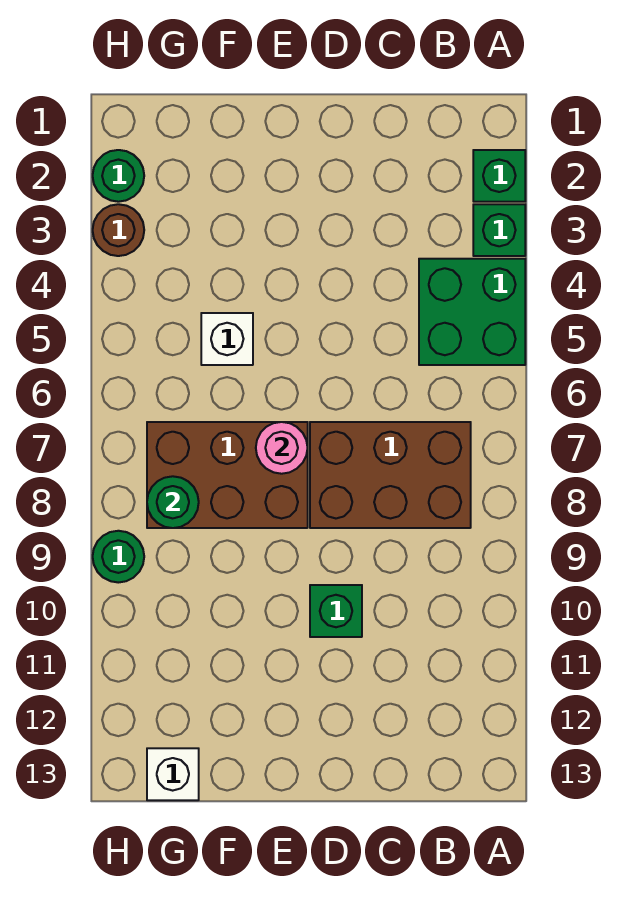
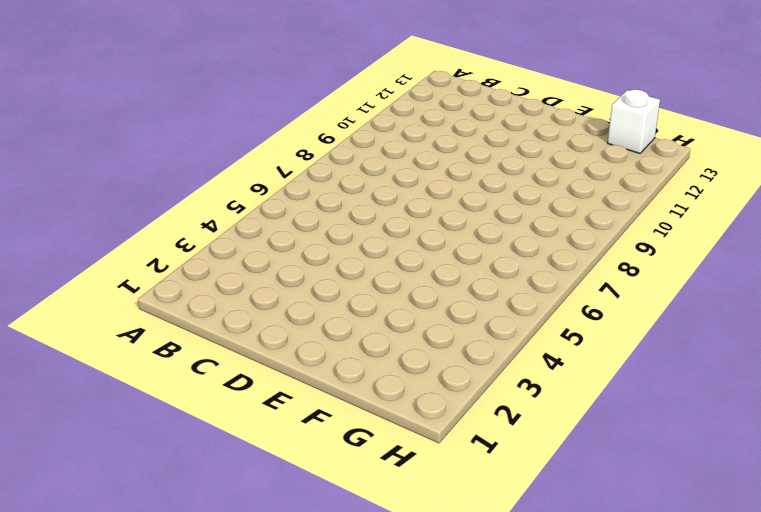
none -> green brick A2 level 1
none -> green brick A3 level 1
none -> green brick A4:B5 level 1

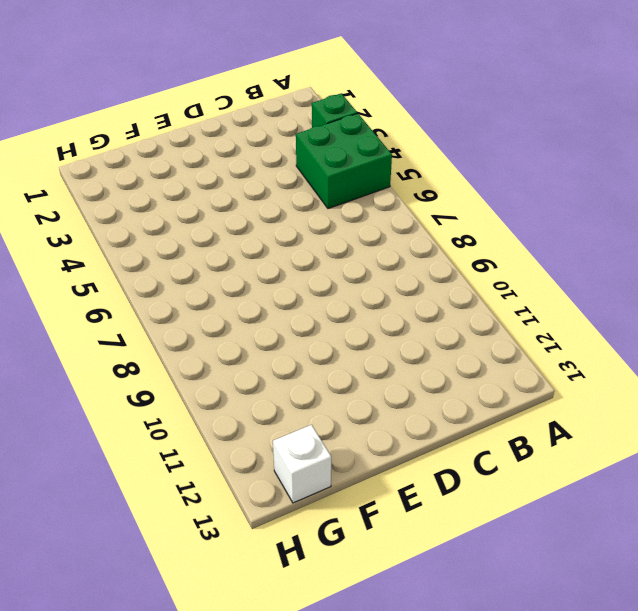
none -> green brick A2 level 1
none -> brown brick B7:D8 level 1
none -> green brick D10 level 1

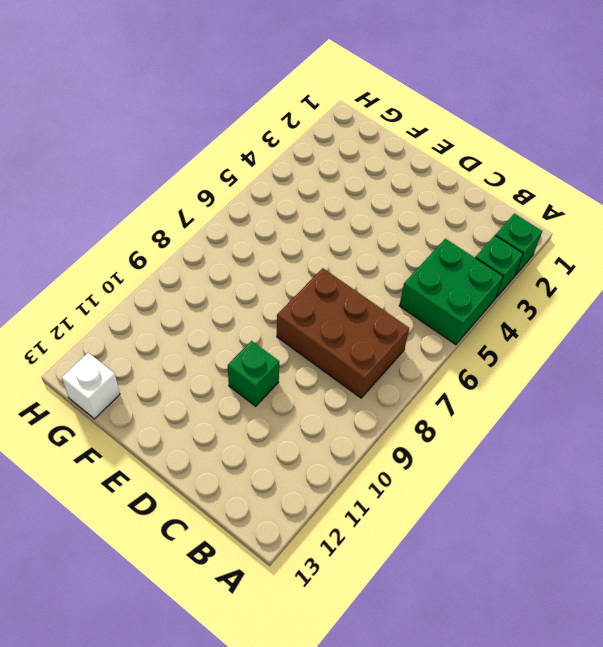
none -> brown brick E7:G8 level 1
none -> white brick F5 level 1
none -> green round brick H2 level 1

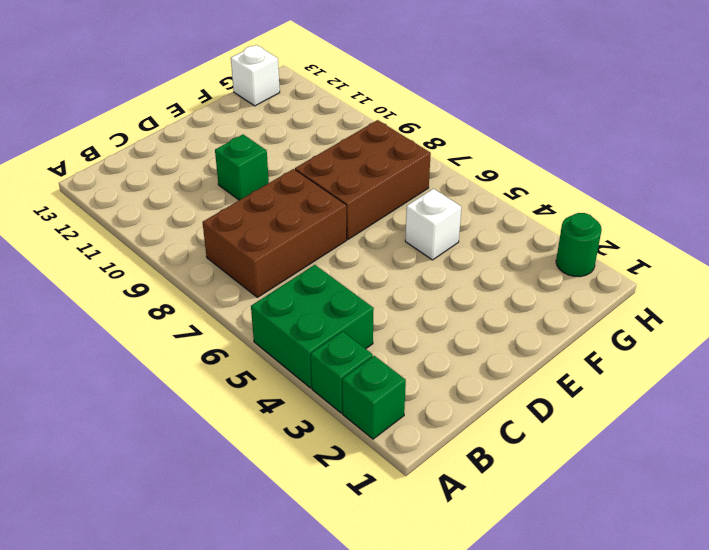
none -> brown round brick H3 level 1
none -> green round brick H9 level 1
none -> pink round brick E7 level 2

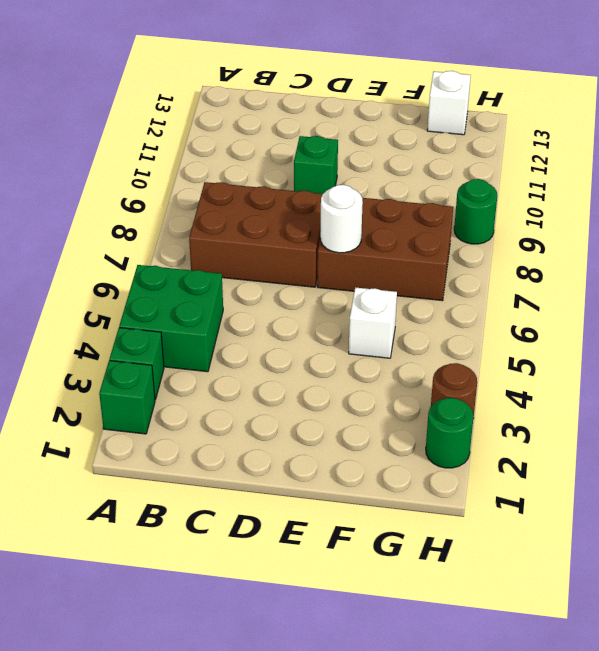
white round brick E7 level 2 -> pink round brick E7 level 2
none -> green round brick G8 level 2

